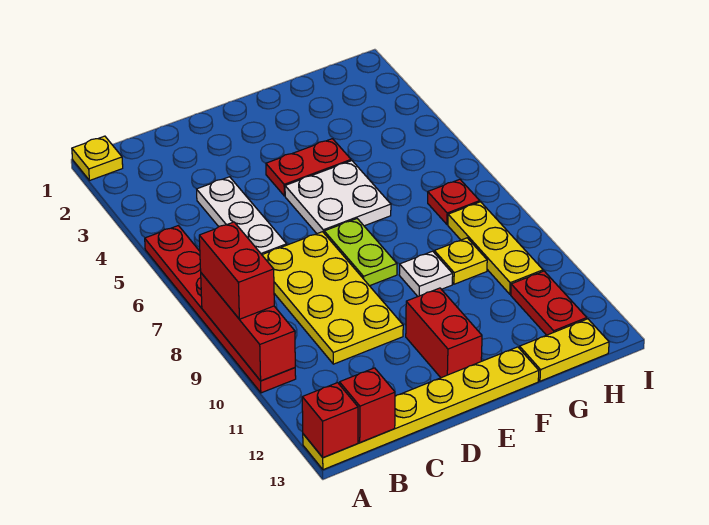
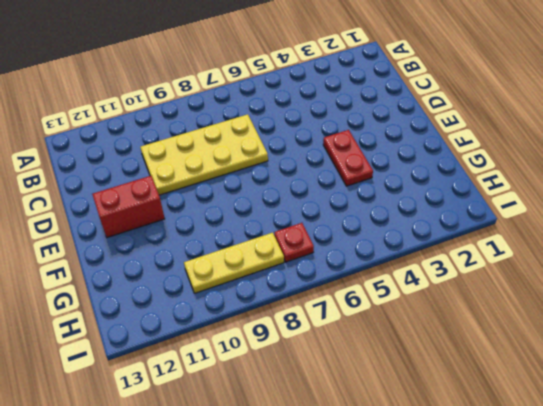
none -> yellow plate A1 level 1
none -> red plate A5:A10 level 1
none -> yellow plate A13:F13 level 1

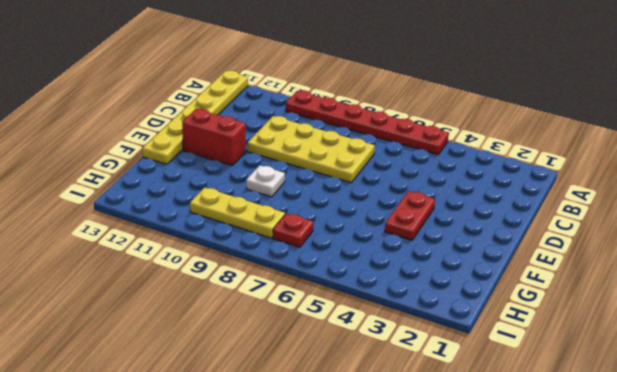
none -> yellow plate A1 level 1
none -> white plate C4:C6 level 1
none -> white plate E5:F6 level 1

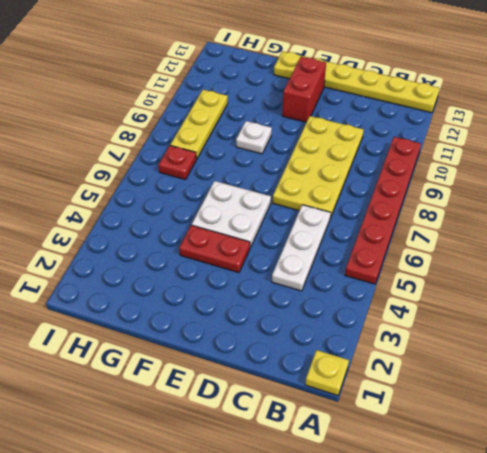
none -> lime plate E7:E8 level 1
none -> yellow plate G9 level 1
none -> yellow plate G13:H13 level 1

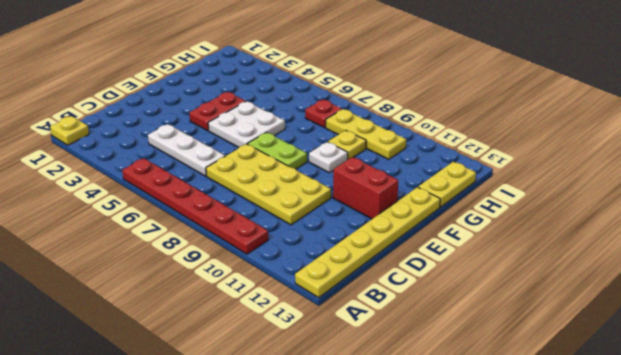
none -> red plate H11:H12 level 1
none -> red brick A8:A10 level 2
none -> red brick A13 level 2

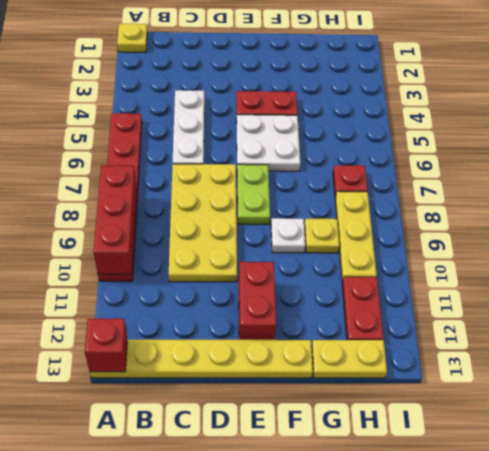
none -> red brick B13 level 2
none -> red brick A8:A9 level 3

